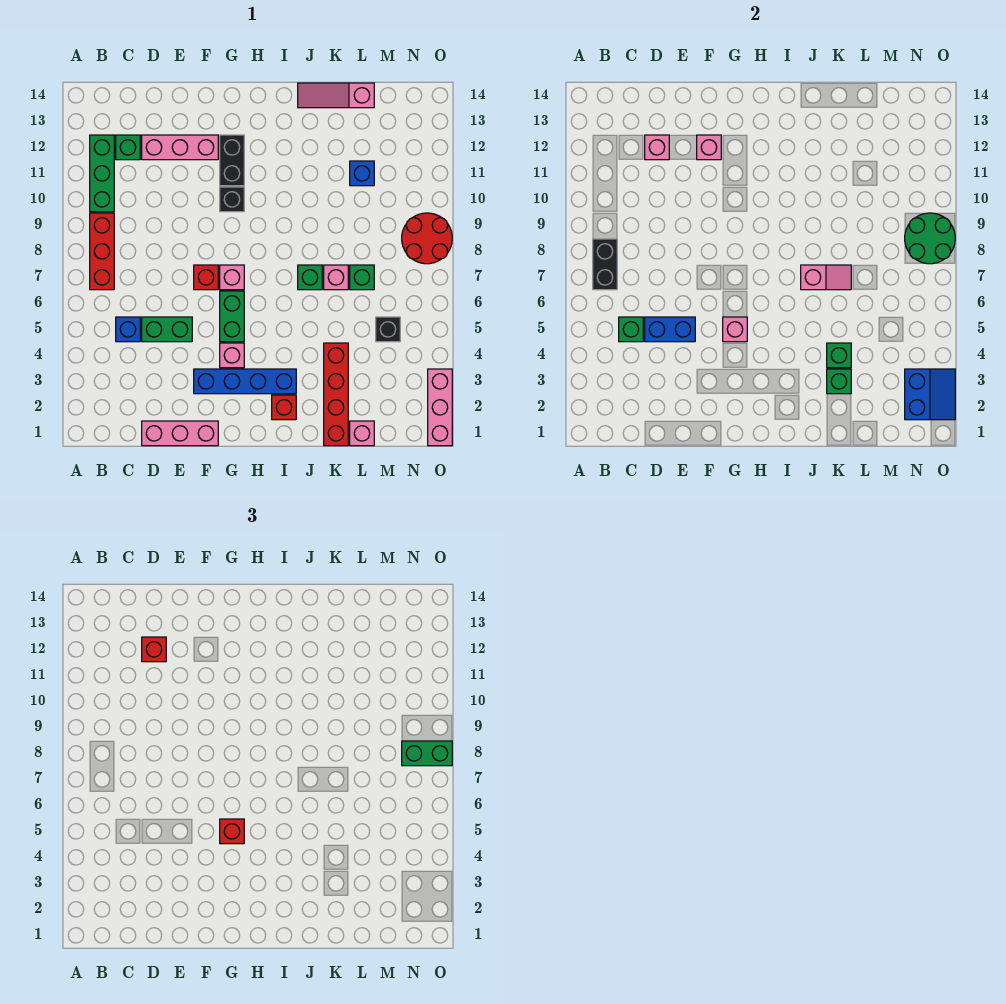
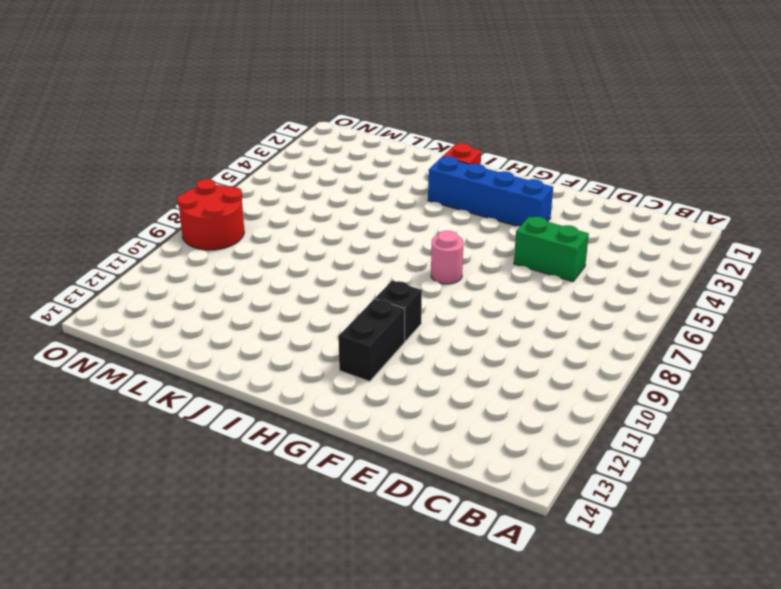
pink round brick G7 level 1 -> pink brick G7 level 1
none -> red brick B7:B9 level 1
none -> green brick B10:B12 level 1
none -> blue brick C5 level 1
none -> green brick C12 level 1

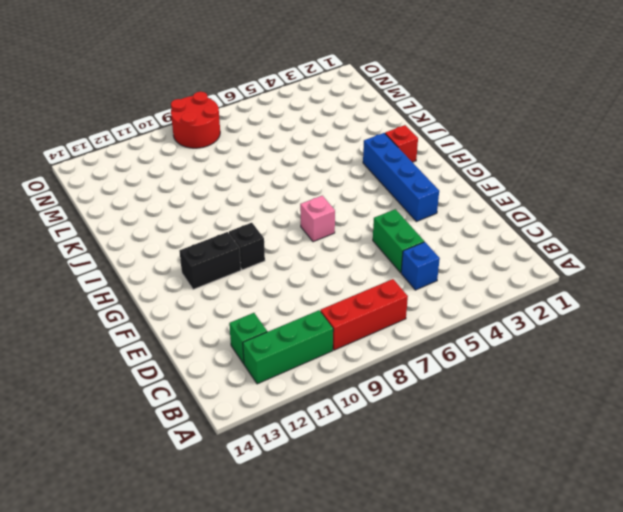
none -> pink brick D1:F1 level 1
none -> pink brick D12:F12 level 1
none -> red brick F7 level 1
none -> pink brick G4 level 1

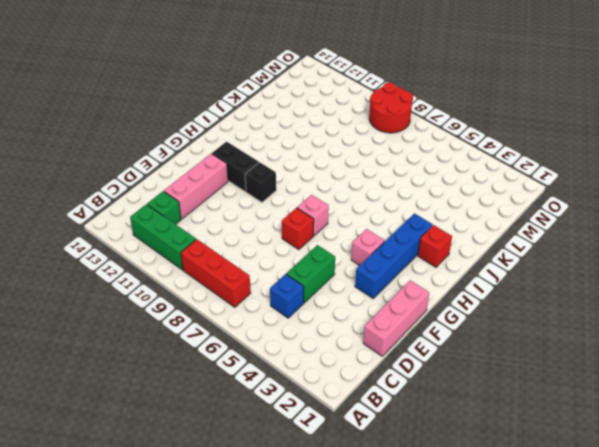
none -> green brick G5:G6 level 1
none -> green brick J7 level 1
none -> pink slope J14:L14 level 1 top L
none -> red brick K1:K4 level 1

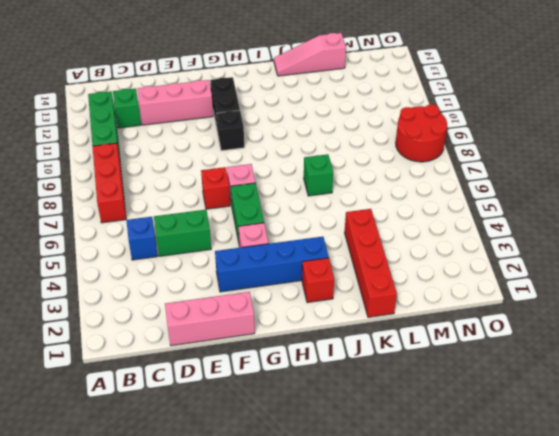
none -> pink brick K7 level 1
none -> pink brick L1 level 1
none -> green brick L7 level 1
none -> blue brick L11 level 1

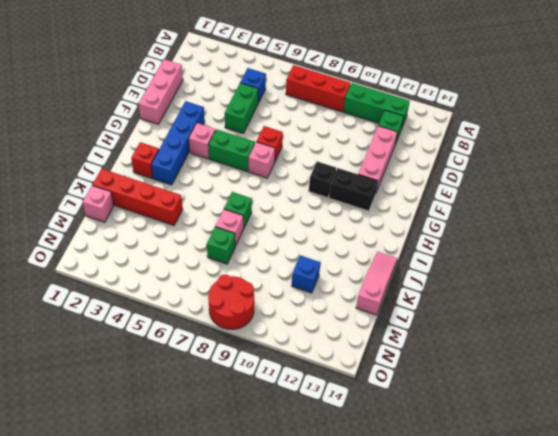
none -> black brick M5 level 1
none -> pink brick O1:O3 level 1
none -> black brick B7:B8 level 2
none -> green brick C5 level 2

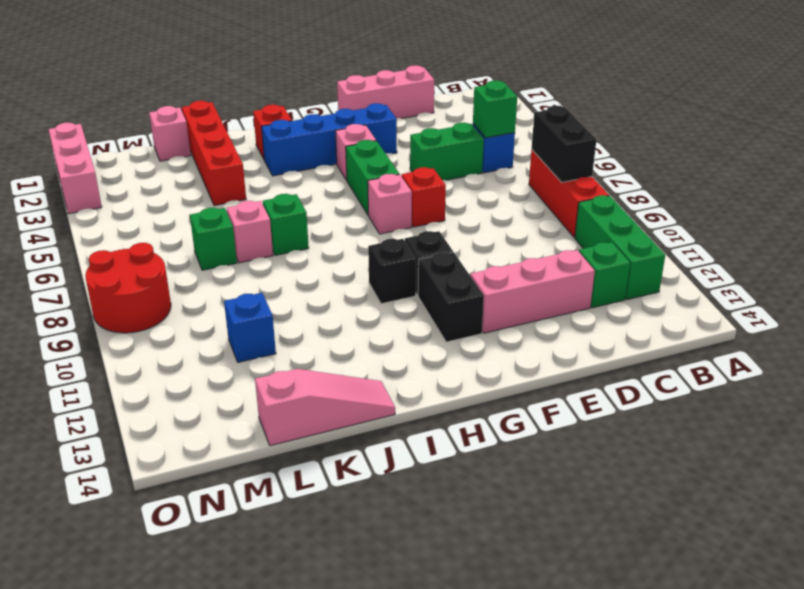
black brick H10 level 1 -> black brick M5 level 1
none -> blue brick D5:E5 level 2
none -> pink brick D12 level 2
none -> pink brick F12 level 2
none -> pink brick G5 level 2

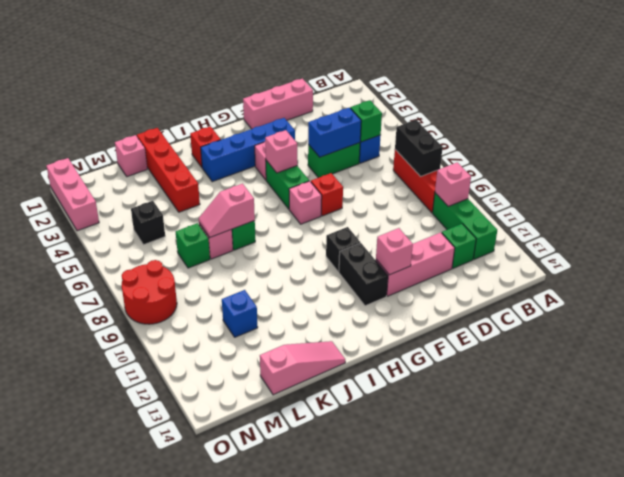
pink brick B10 level 2 -> pink brick D12 level 2
none -> green brick K3 level 2
none -> green brick K4 level 2
none -> blue slope N2:O3 level 2 top N
none -> green round brick N8:O9 level 2

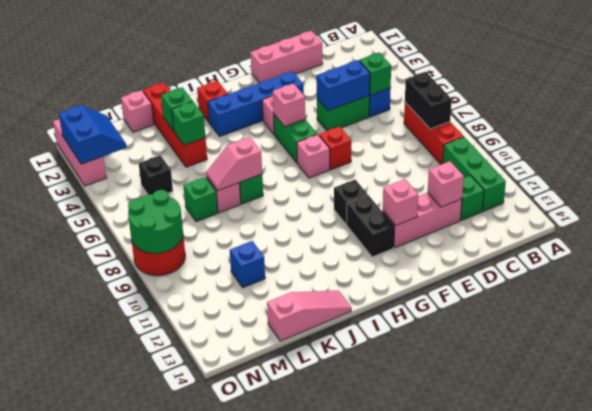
blue slope N2:O3 level 2 top O -> blue slope N2:O3 level 2 top N
none -> red brick D12 level 3
none -> red brick G5 level 3
none -> green brick N8:O8 level 3

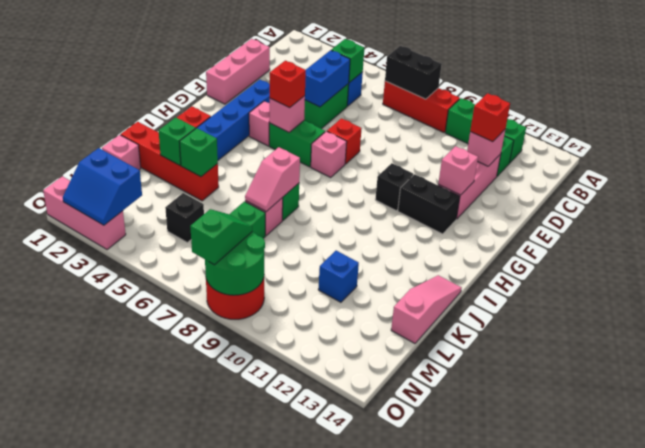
green slope N8:O8 level 3 top O -> green brick N8:O8 level 3

